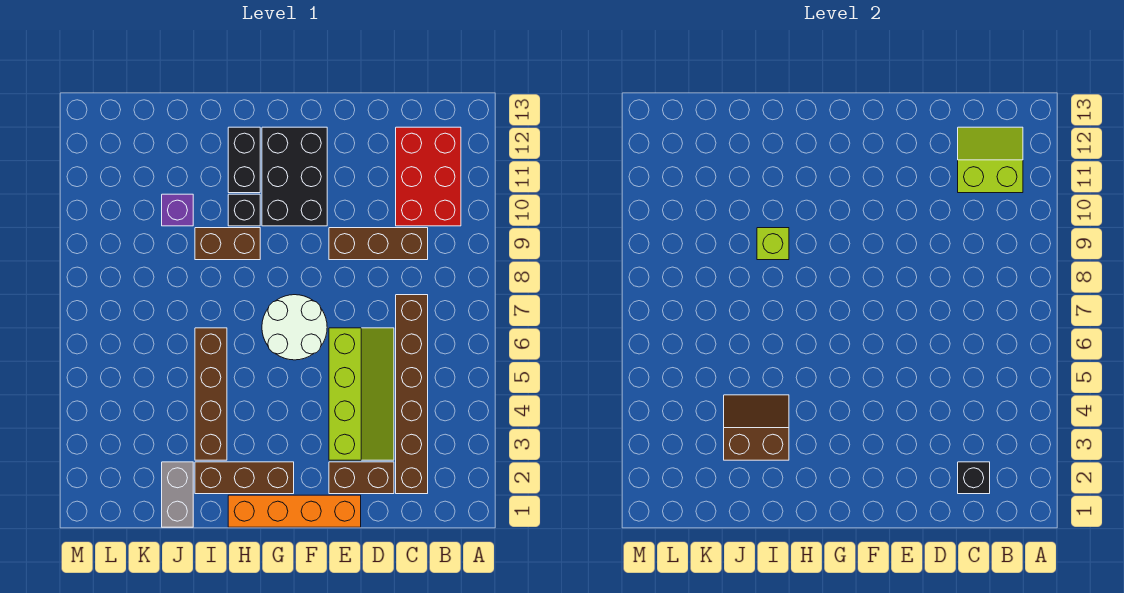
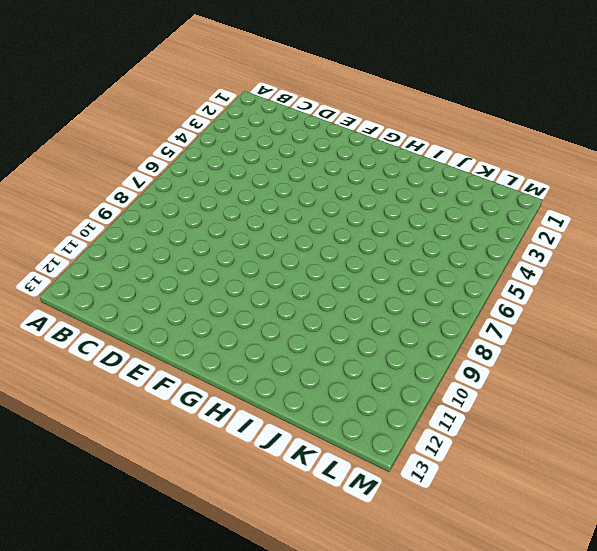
none -> red brick B10:C12 level 1
none -> brown brick C2:C7 level 1
none -> brown brick C9:E9 level 1

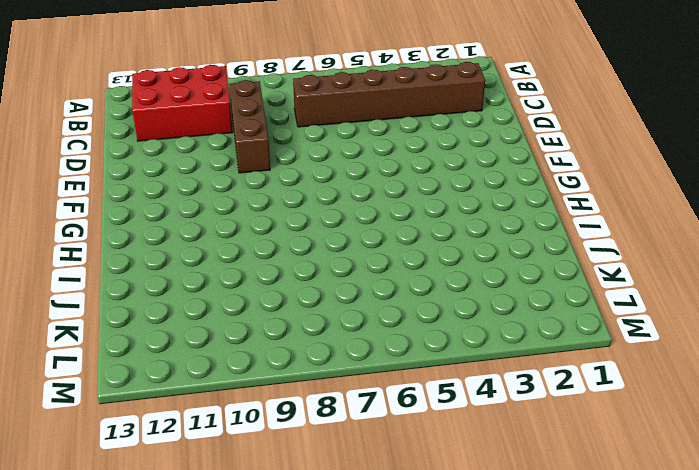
none -> brown brick D2:E2 level 1
none -> lime slope D3:E6 level 1 top E
none -> orange brick E1:H1 level 1

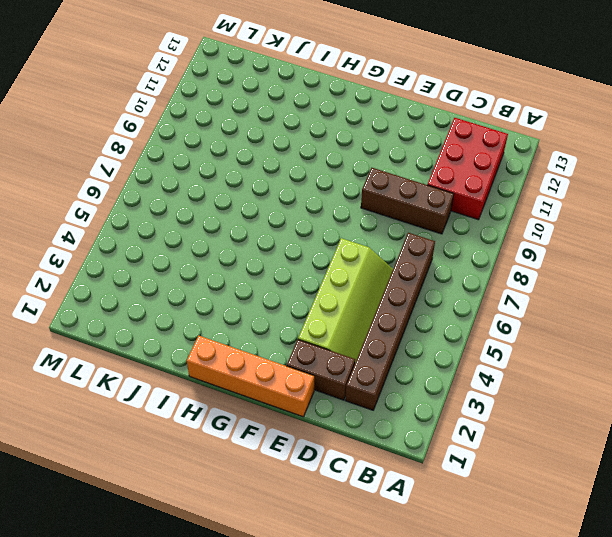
none -> white round brick F6:G7 level 1
none -> black brick F10:G12 level 1
none -> brown brick G2:I2 level 1

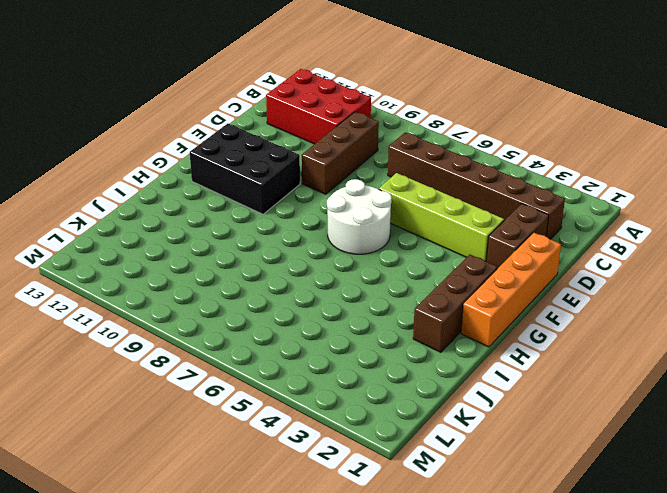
none -> brown brick H9:I9 level 1
none -> black brick H10 level 1
none -> black brick H11:H12 level 1

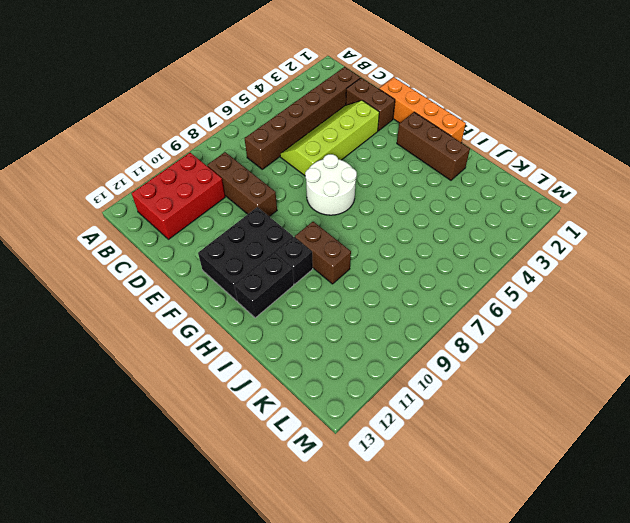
none -> brown brick I3:I6 level 1
none -> grey brick J1:J2 level 1
none -> purple brick J10 level 1

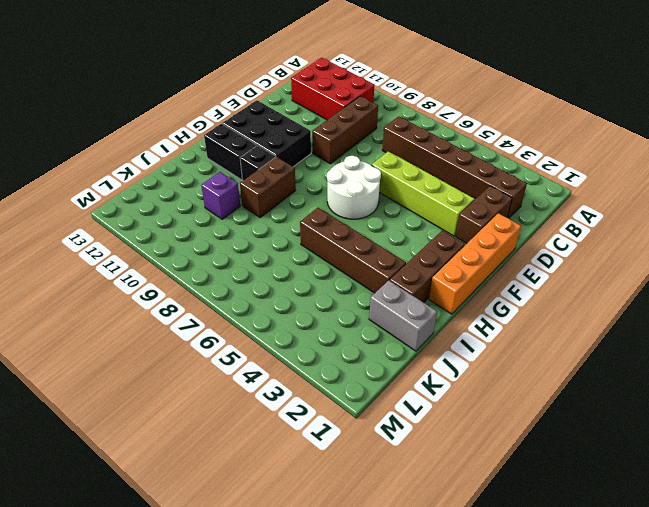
none -> lime slope B11:C12 level 2 top 11
none -> black brick C2 level 2
none -> brown slope I3:J4 level 2 top 3

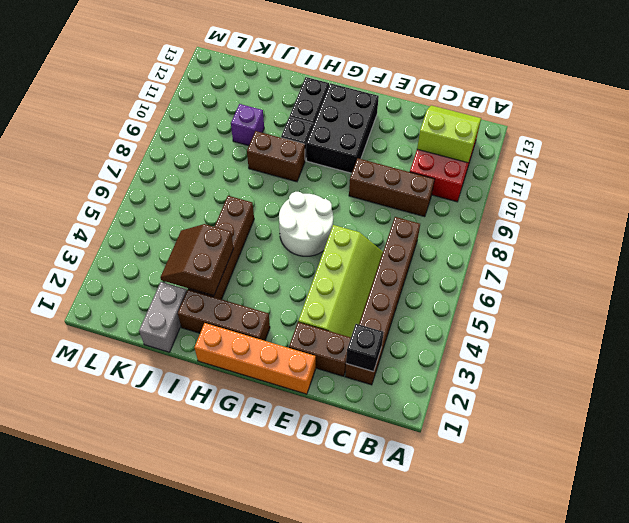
brown slope I3:J4 level 2 top I -> brown slope I3:J4 level 2 top 3
none -> lime brick I9 level 2

